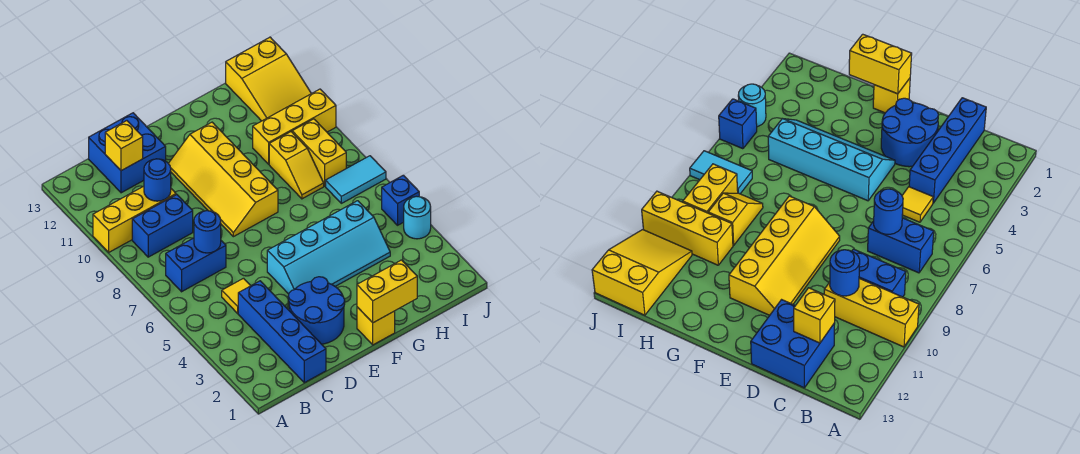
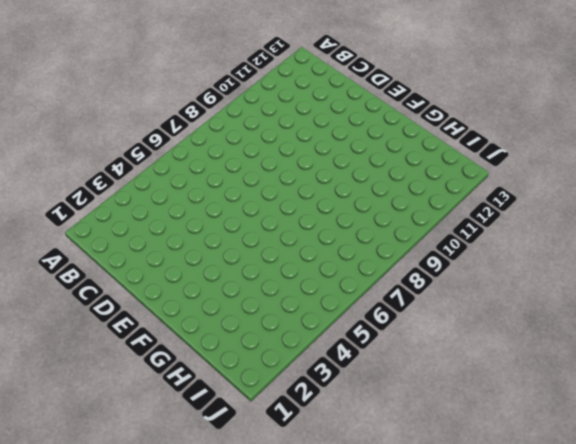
none -> yellow brick A10:C10 level 1
none -> blue brick B7:C7 level 1
none -> blue brick B9:C9 level 1

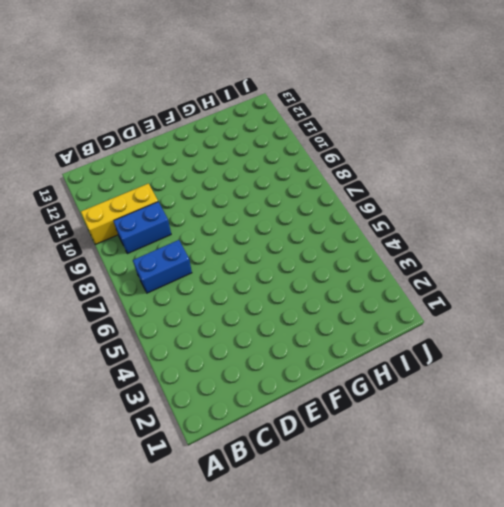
none -> blue brick C1:C4 level 1
none -> yellow tile C5 level 1
none -> blue brick C12:D13 level 1

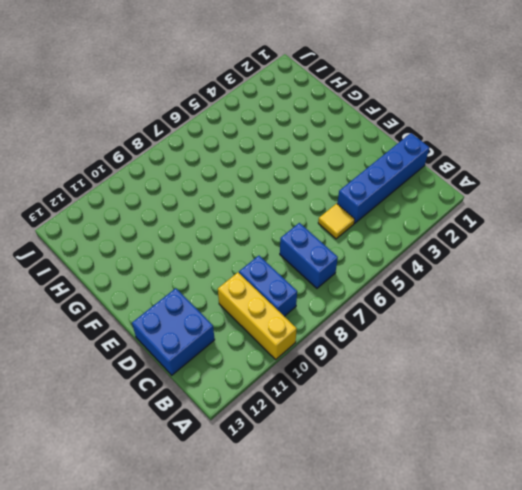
none -> blue round brick D2:E3 level 1
none -> cyan slope E4:H5 level 1 top 5
none -> yellow slope E8:F11 level 1 top F

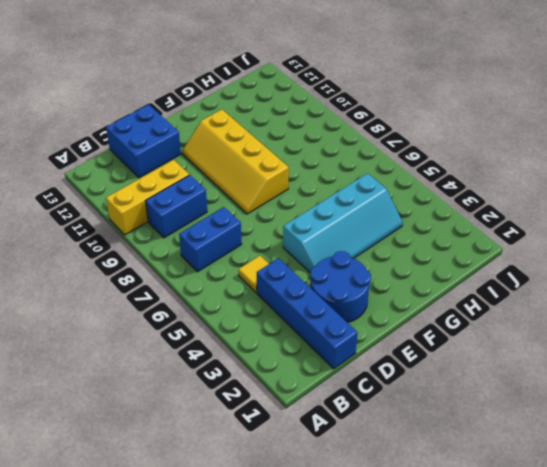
none -> yellow brick F1 level 1
none -> yellow slope H8:H9 level 1 top 9
none -> yellow brick H10:J10 level 1

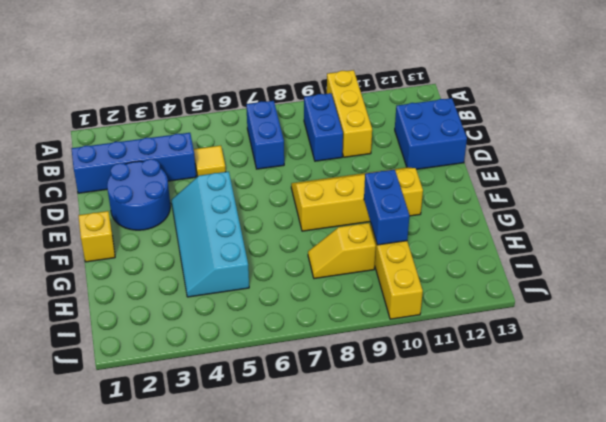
blue brick G10:H10 level 2 -> none
none -> cyan tile I7:J7 level 1
none -> yellow brick I8:I9 level 1
none -> yellow slope I11:J13 level 1 top 13

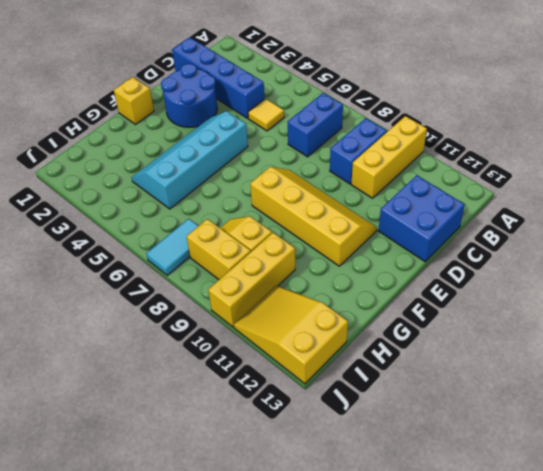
none -> cyan round brick J4 level 1
none -> blue brick J5 level 1
none -> blue round brick C7 level 2

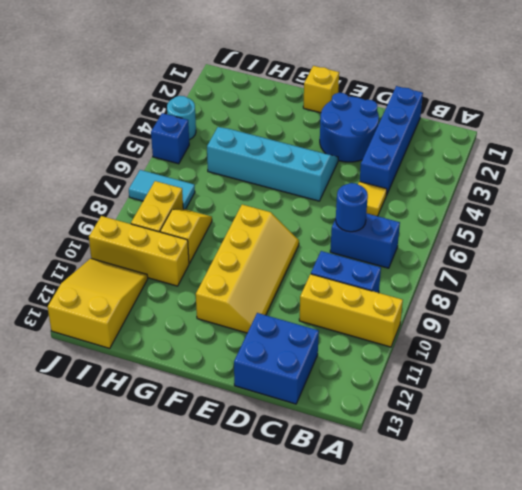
none -> blue round brick C10 level 2
none -> yellow brick C12 level 2
none -> yellow brick F1:G1 level 2

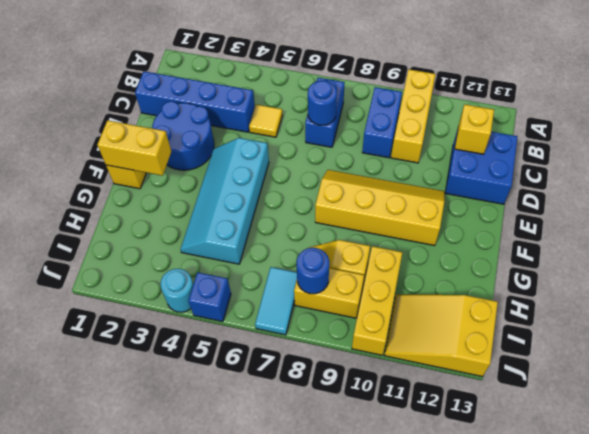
yellow brick F1:F2 level 2 -> yellow brick F1:G1 level 2
blue round brick I8 level 2 -> blue round brick C10 level 2

